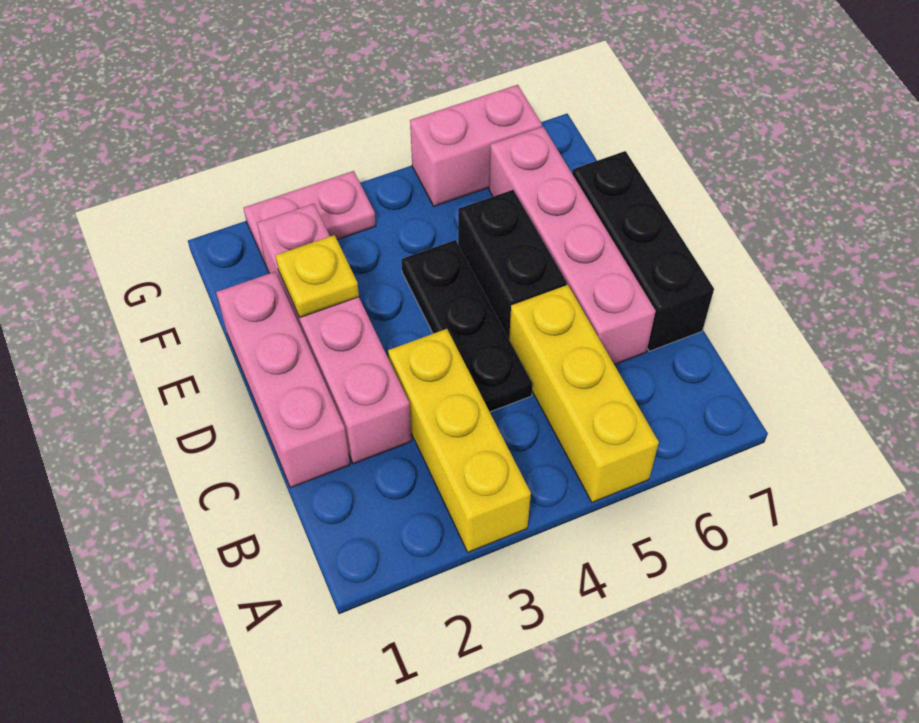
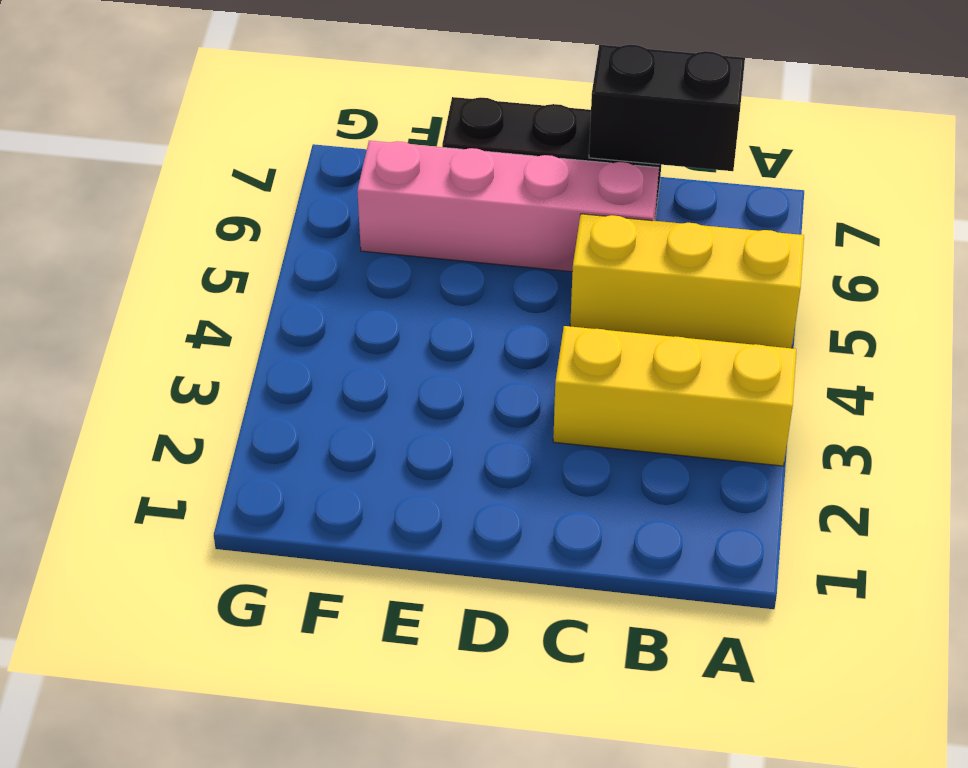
black brick B7:C7 level 2 -> black brick D5:E5 level 1
none -> pink brick C1:E1 level 1
none -> pink brick C2:F2 level 1

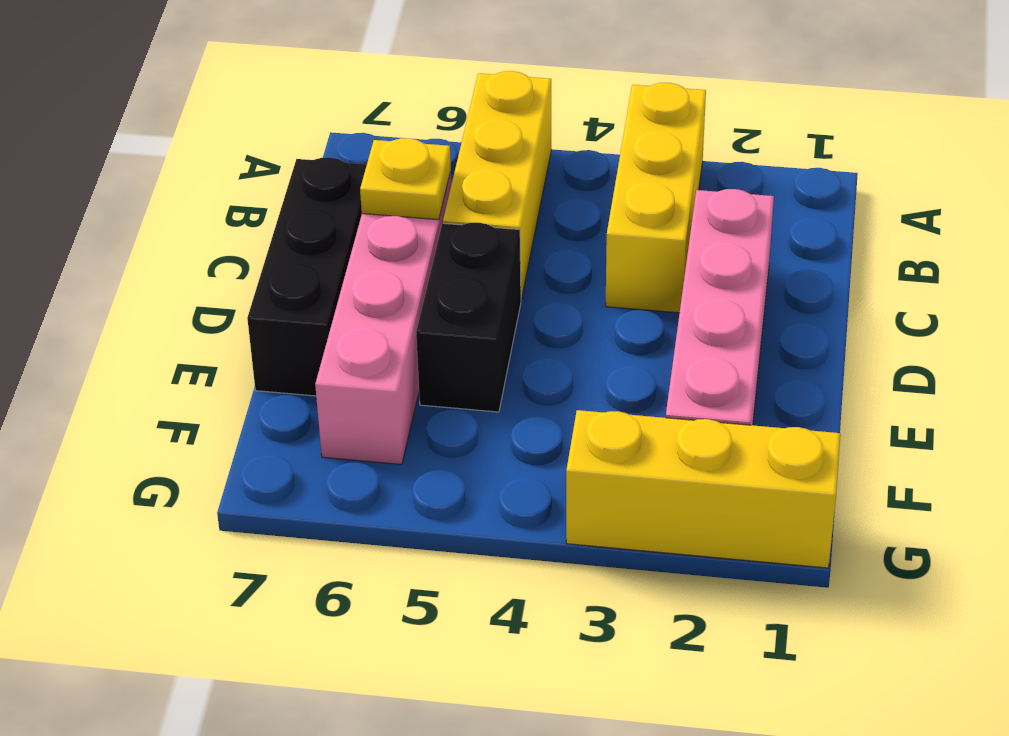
yellow plate C6 level 2 -> yellow plate E2 level 2
yellow brick G1:G3 level 1 -> pink plate G2:G3 level 1
none -> pink brick C1:E1 level 1
none -> black plate C4:E4 level 1

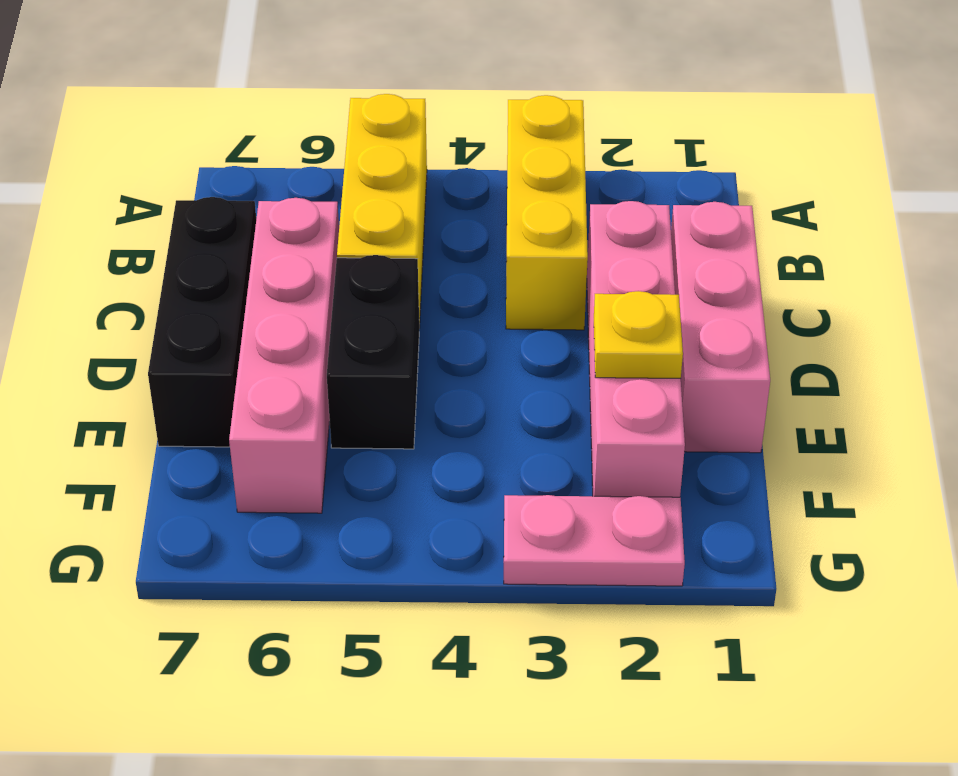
none -> black plate C4:E4 level 1
none -> pink brick G5:G6 level 1

